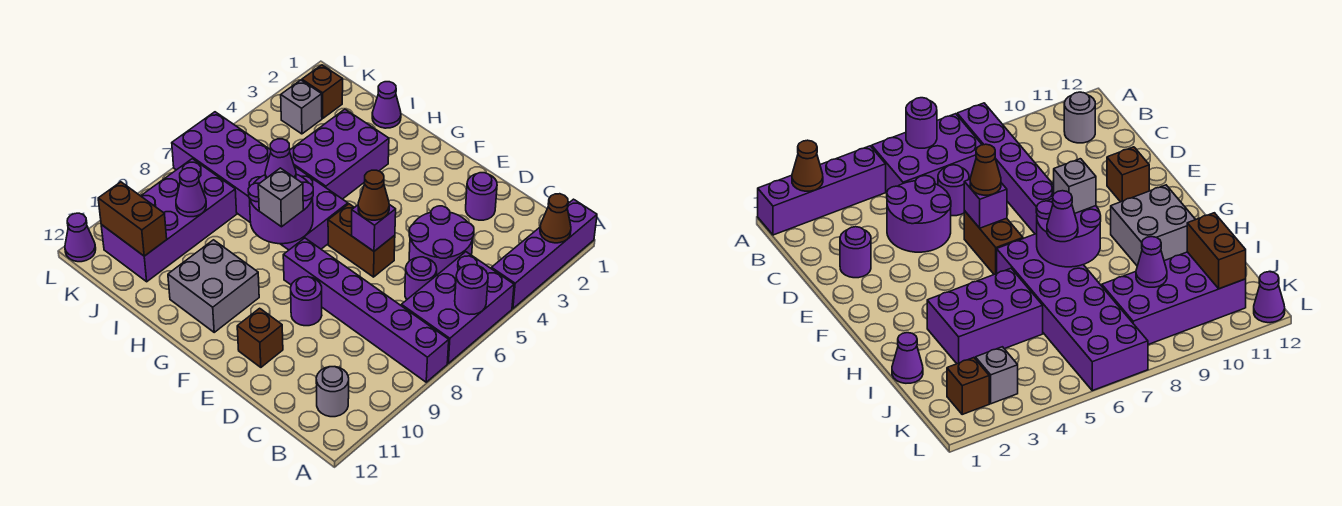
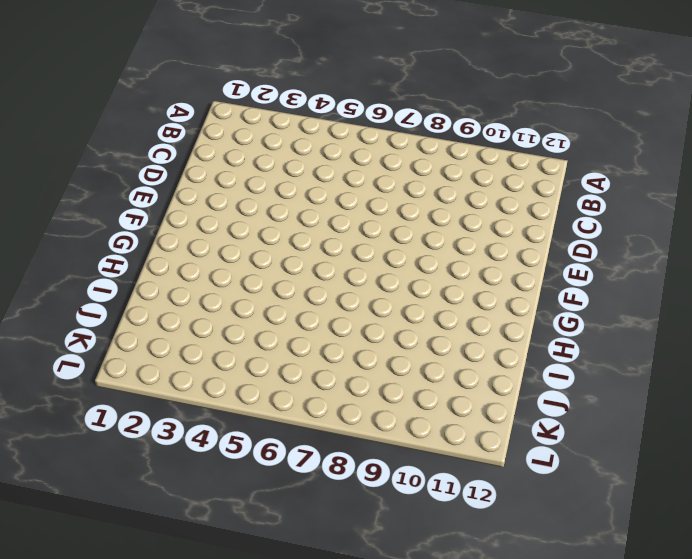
none -> purple brick A1:A4 level 1
none -> purple brick A5:B7 level 1
none -> purple brick A8:F8 level 1

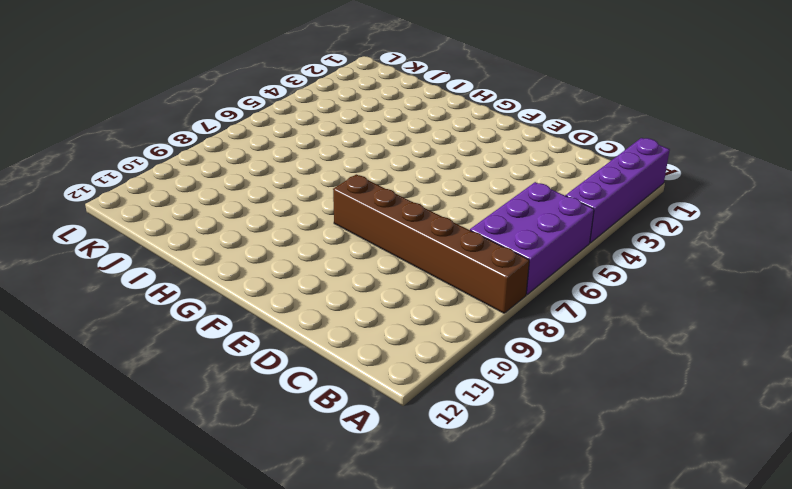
brown brick A8:F8 level 1 -> purple brick A8:F8 level 1
none -> grey round brick B11 level 1
none -> purple round brick C4:D5 level 1
none -> purple round brick C6 level 1

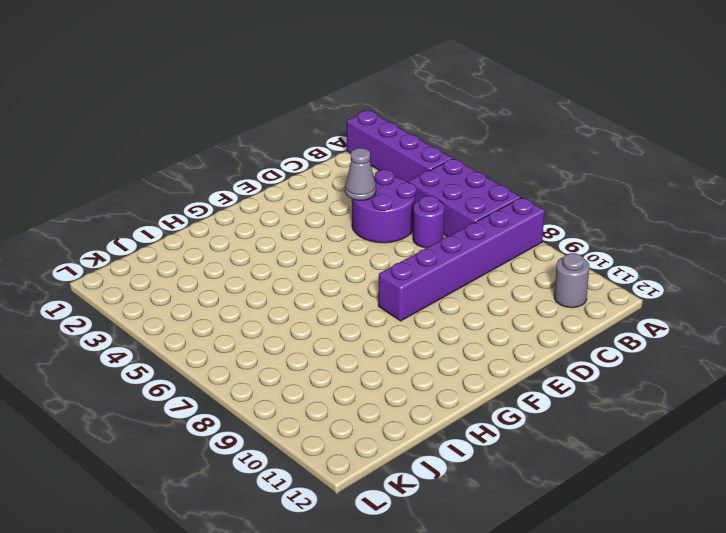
grey cone D4 level 2 -> none
none -> purple round brick D2 level 1
none -> brown brick E6:F6 level 1
none -> purple round brick E9 level 1

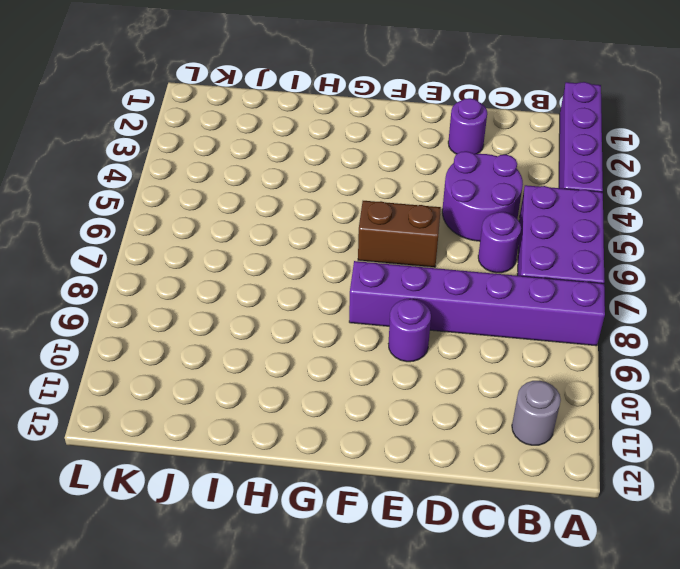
none -> brown brick E11 level 1
none -> purple brick G6:L7 level 1
none -> grey brick G10:H11 level 1

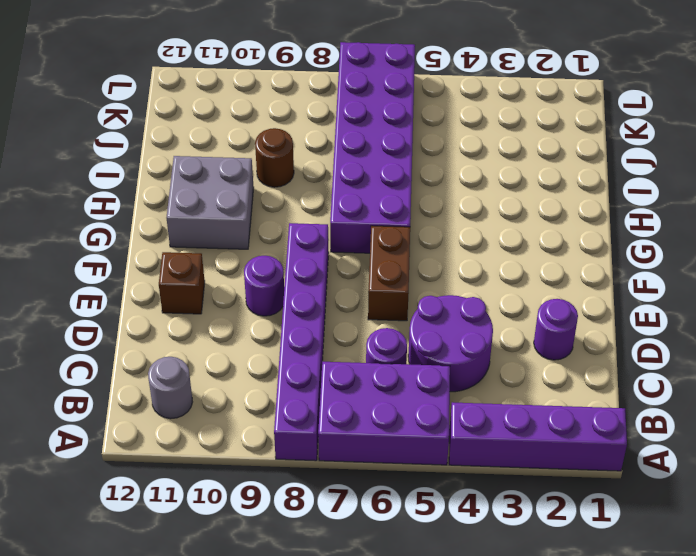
brown round brick I9 level 1 -> none
none -> purple brick H3:I5 level 1
none -> purple cone I1 level 1
none -> purple brick J8:K11 level 1

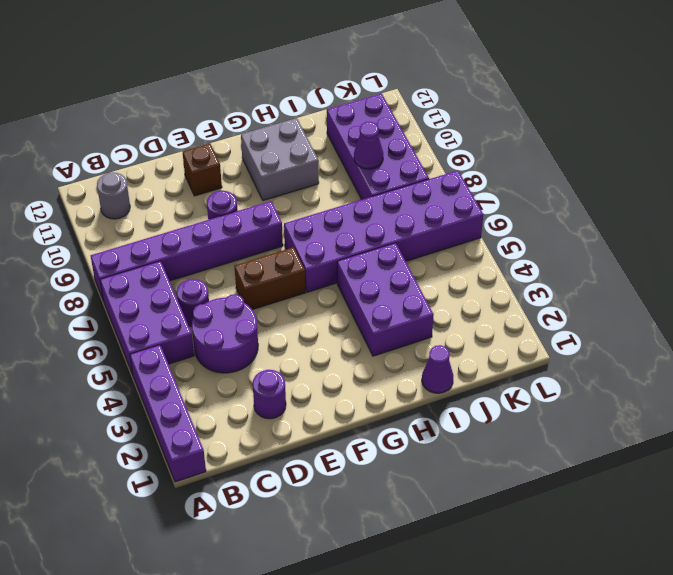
none -> brown brick K2 level 1
none -> grey brick K3 level 1
none -> purple cone L12 level 1

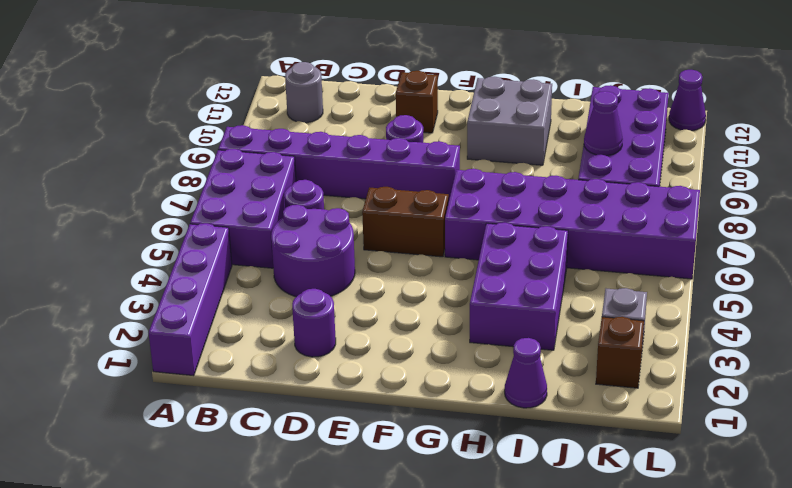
none -> brown cone A2 level 2
none -> purple round brick A6 level 2
none -> purple brick E6 level 2

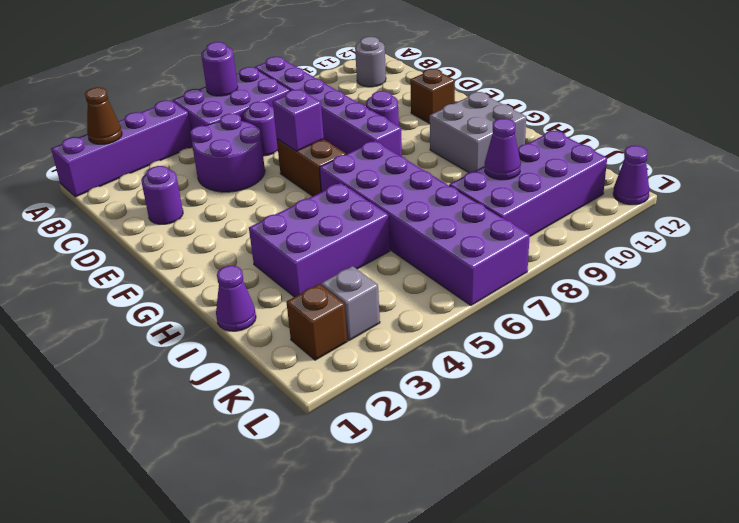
none -> purple round brick G7:H8 level 2
none -> brown brick J11:K11 level 2
none -> brown cone E6 level 3

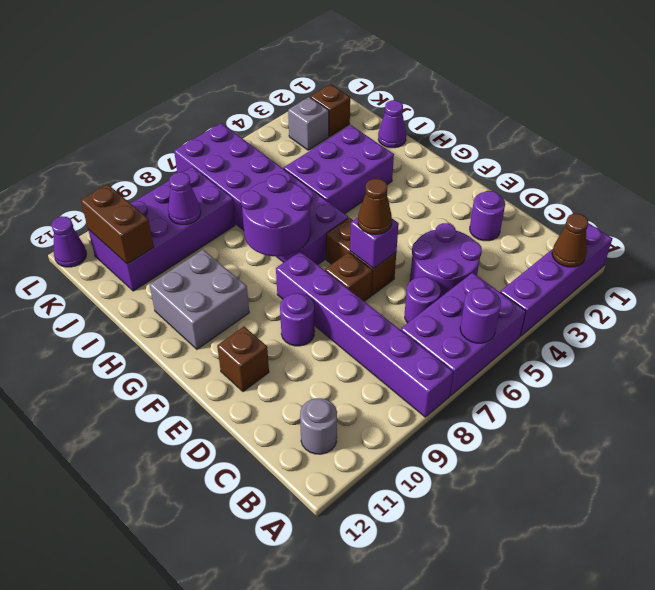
brown brick E7 level 1 -> none
none -> grey brick G8 level 3
none -> purple cone H7 level 3

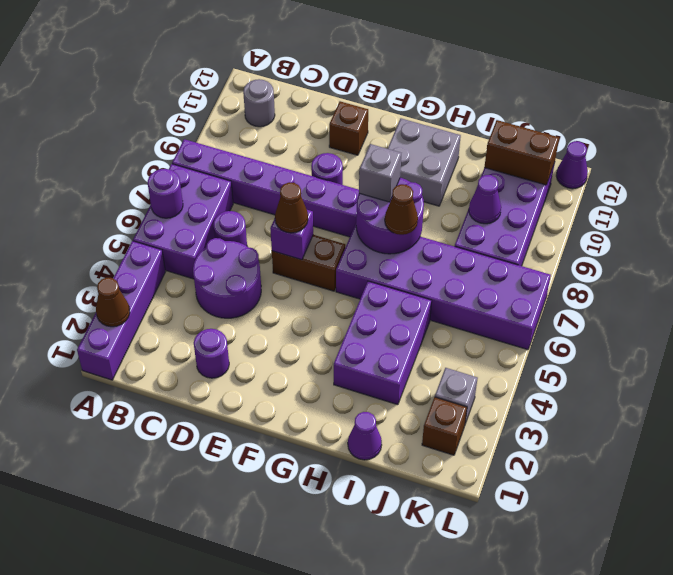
brown cone H7 level 3 -> purple cone H7 level 3

